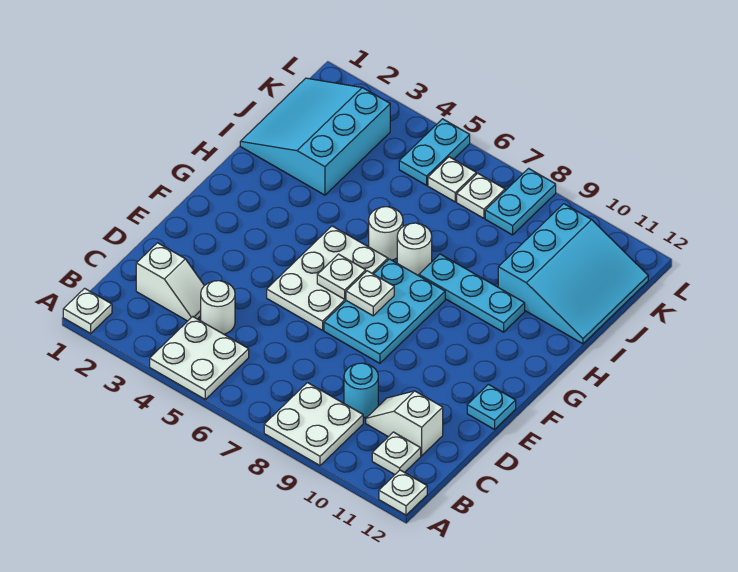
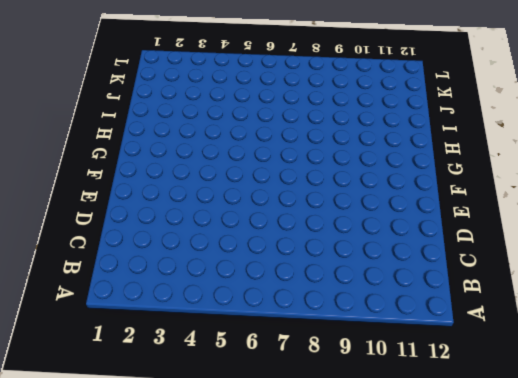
none -> white plate A1 level 1
none -> white plate A4:B5 level 1
none -> white plate A8:B9 level 1

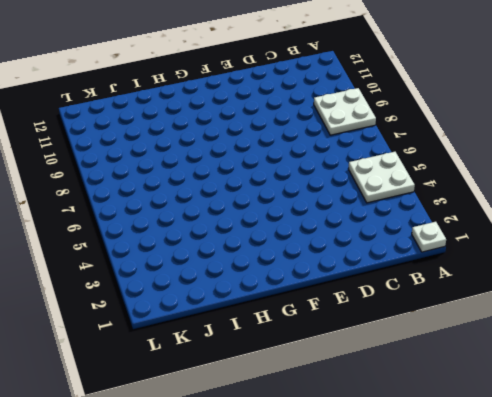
none -> white plate A12 level 1
none -> white plate B11 level 1
none -> white slope C2:C3 level 1 top 2

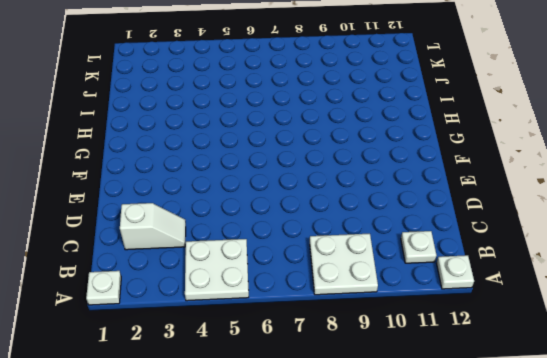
none -> white round brick C4 level 1
none -> cyan round brick C9 level 1
none -> white slope C10:C11 level 1 top 11

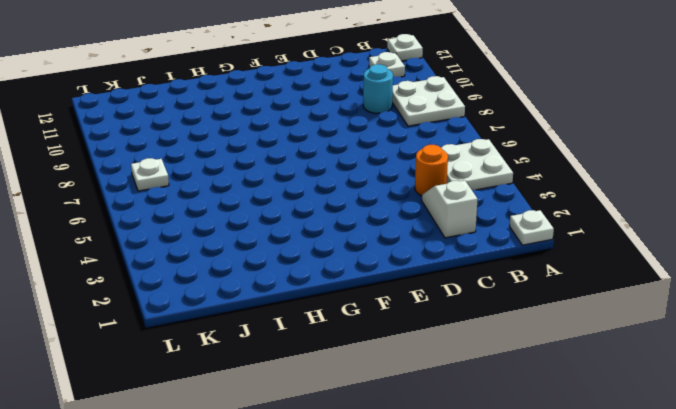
orange round brick C4 level 1 -> white round brick C4 level 1
none -> white slope C10:C11 level 1 top 11
none -> white plate E5:G6 level 1
none -> cyan plate E7:G8 level 1

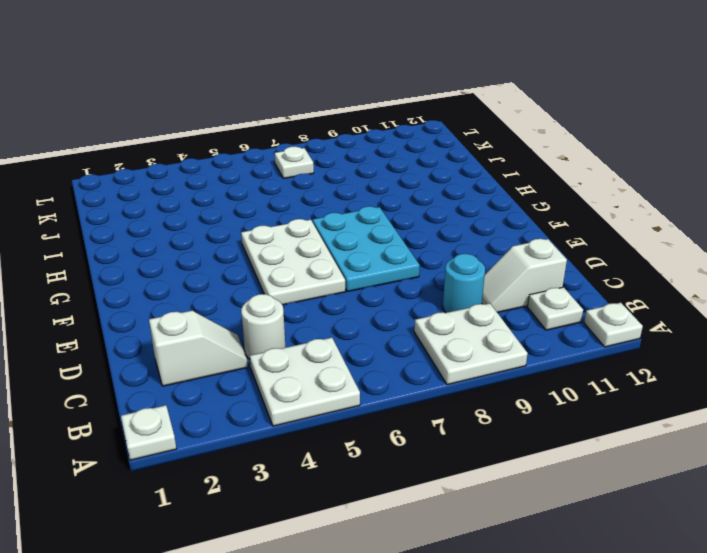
none -> cyan plate E12 level 1
none -> white round brick H6 level 1
none -> white round brick H7 level 1

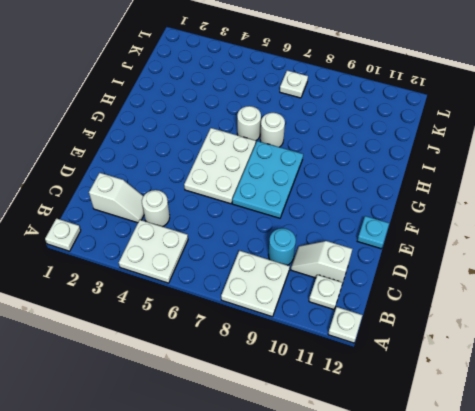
none -> cyan plate H8:H10 level 1
none -> cyan slope I1:K3 level 1 top 3
none -> cyan slope I10:K12 level 1 top 10

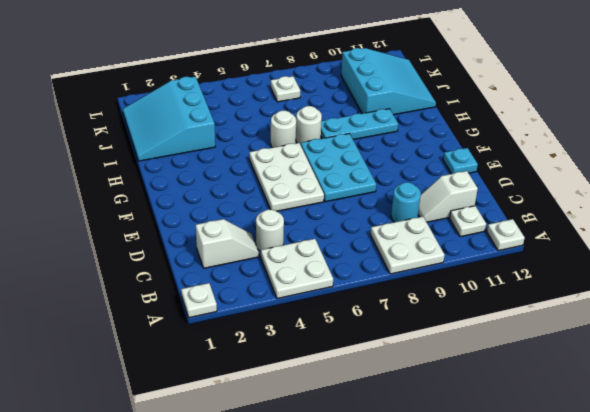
none -> cyan plate K5:L5 level 1
none -> white plate K6 level 1
none -> cyan plate K8:L8 level 1

